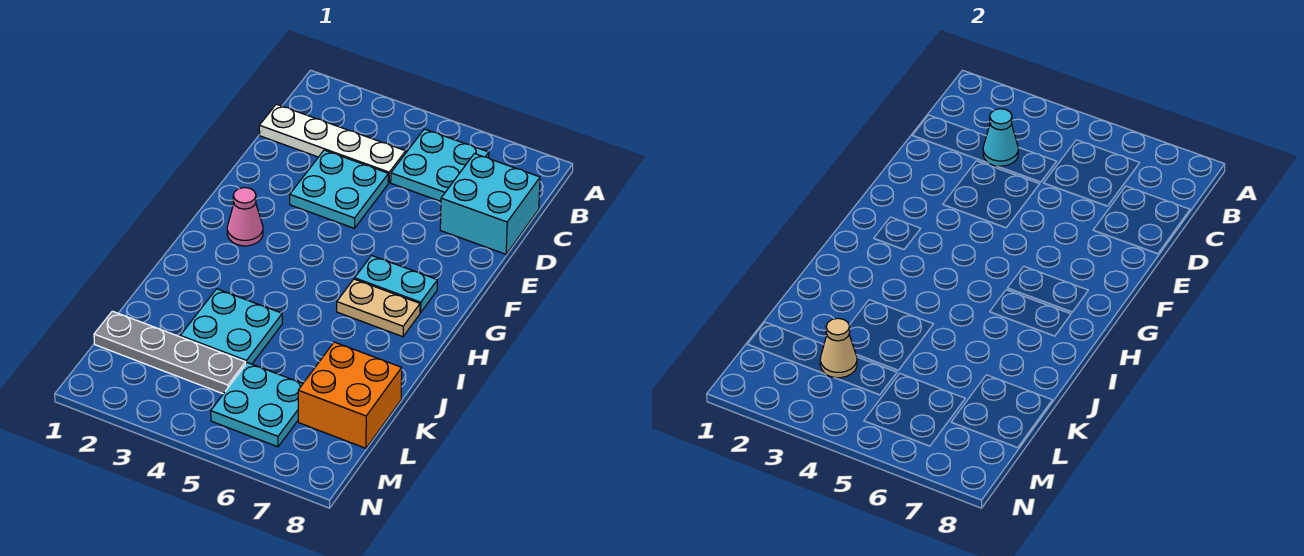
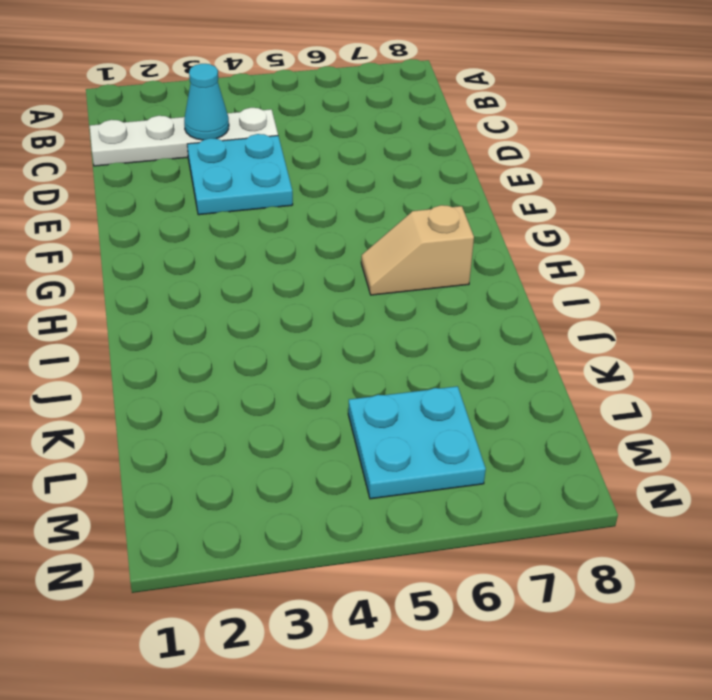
tan slope H6:H7 level 1 top 7 -> tan plate H6:H7 level 1
none -> cyan plate B5:C6 level 1
none -> cyan brick C7:D8 level 1
none -> pink cone G2 level 1

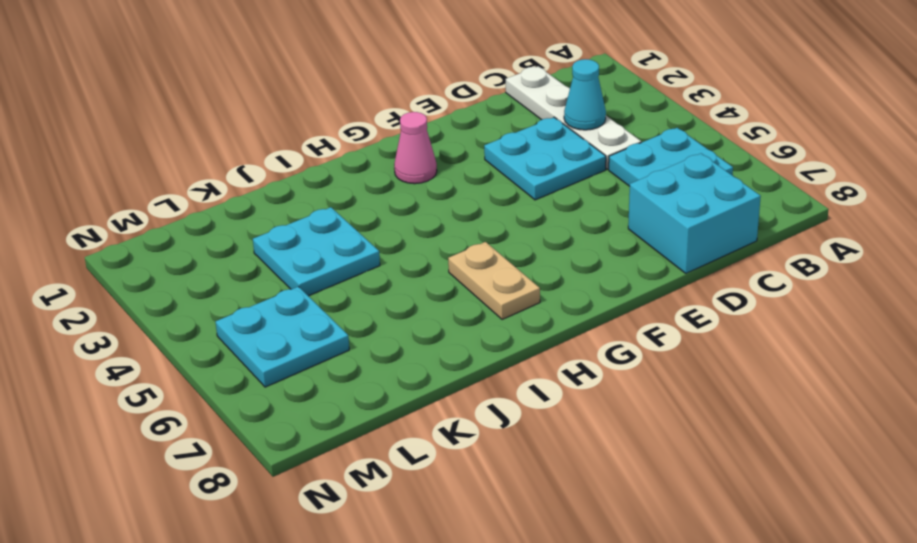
none -> cyan plate G6:G7 level 1
none -> orange brick K7:L8 level 1
none -> grey plate L1:L4 level 1

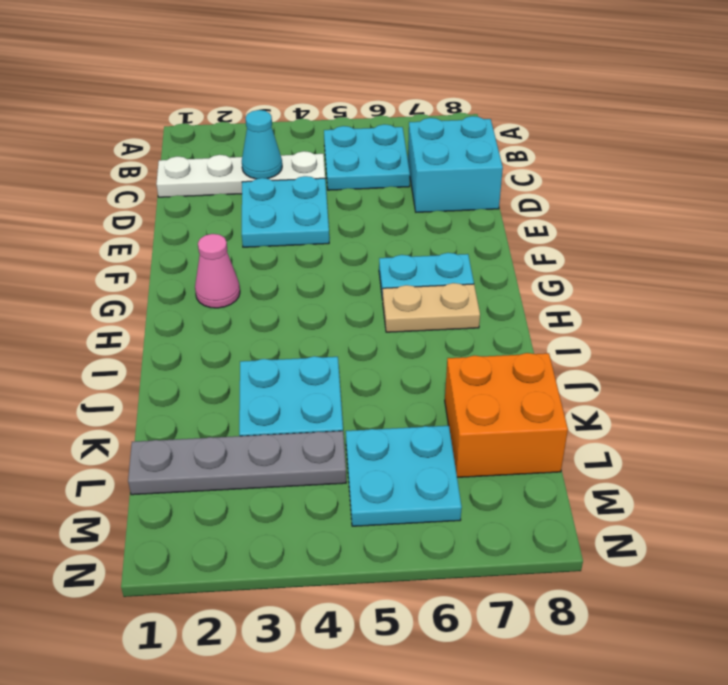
none -> tan cone L3 level 2

